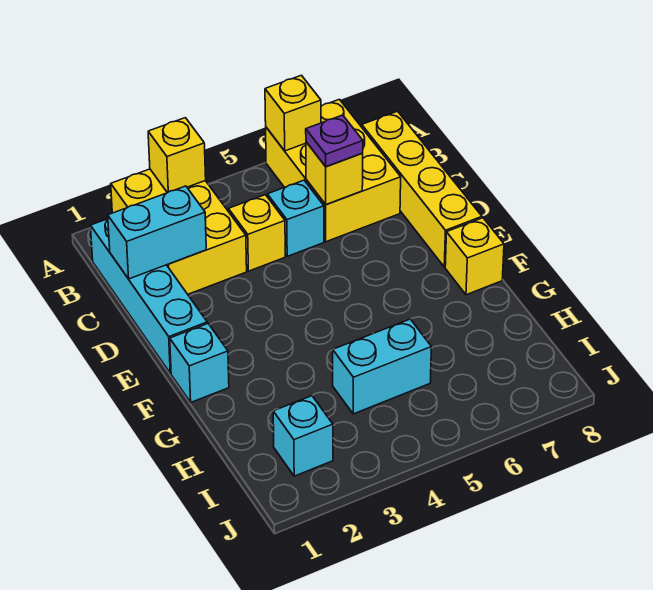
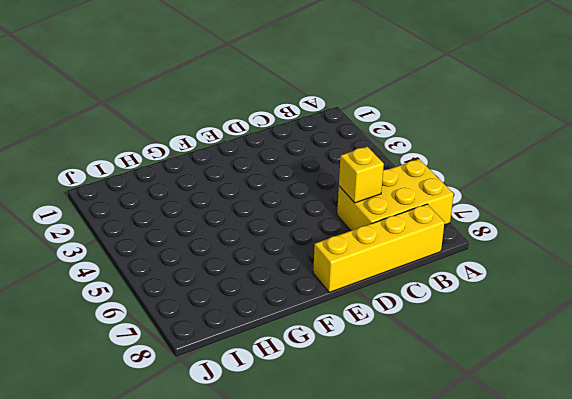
none -> yellow brick A2:C3 level 1
none -> cyan brick B1:E1 level 1
none -> yellow brick C4 level 1

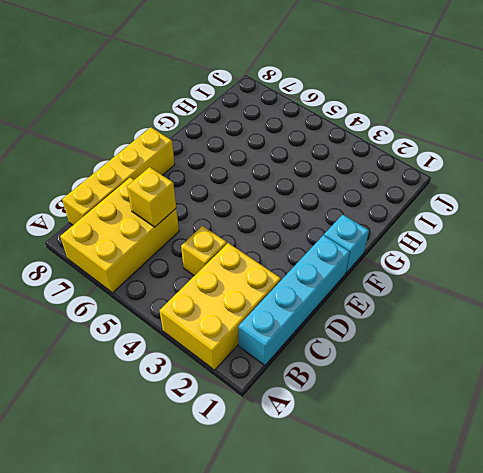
none -> cyan brick C5 level 1
none -> yellow brick F8 level 1
none -> cyan brick H4:H5 level 1

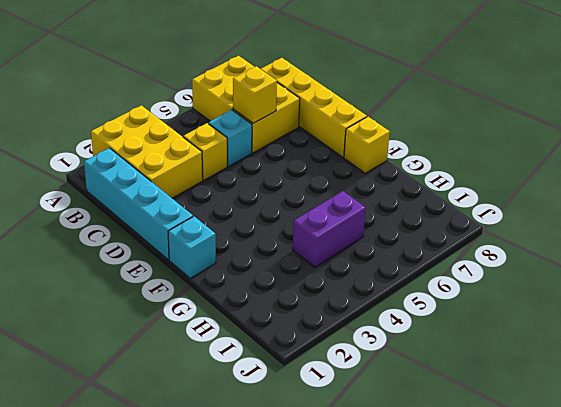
purple brick H4:H5 level 1 -> cyan brick H4:H5 level 1
none -> cyan brick I2 level 1
none -> yellow brick A3 level 2
none -> yellow brick A6 level 2

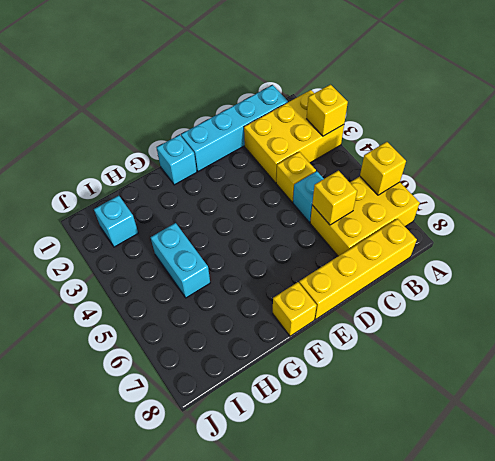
none -> cyan brick C1:C2 level 2
none -> purple plate C6 level 3

